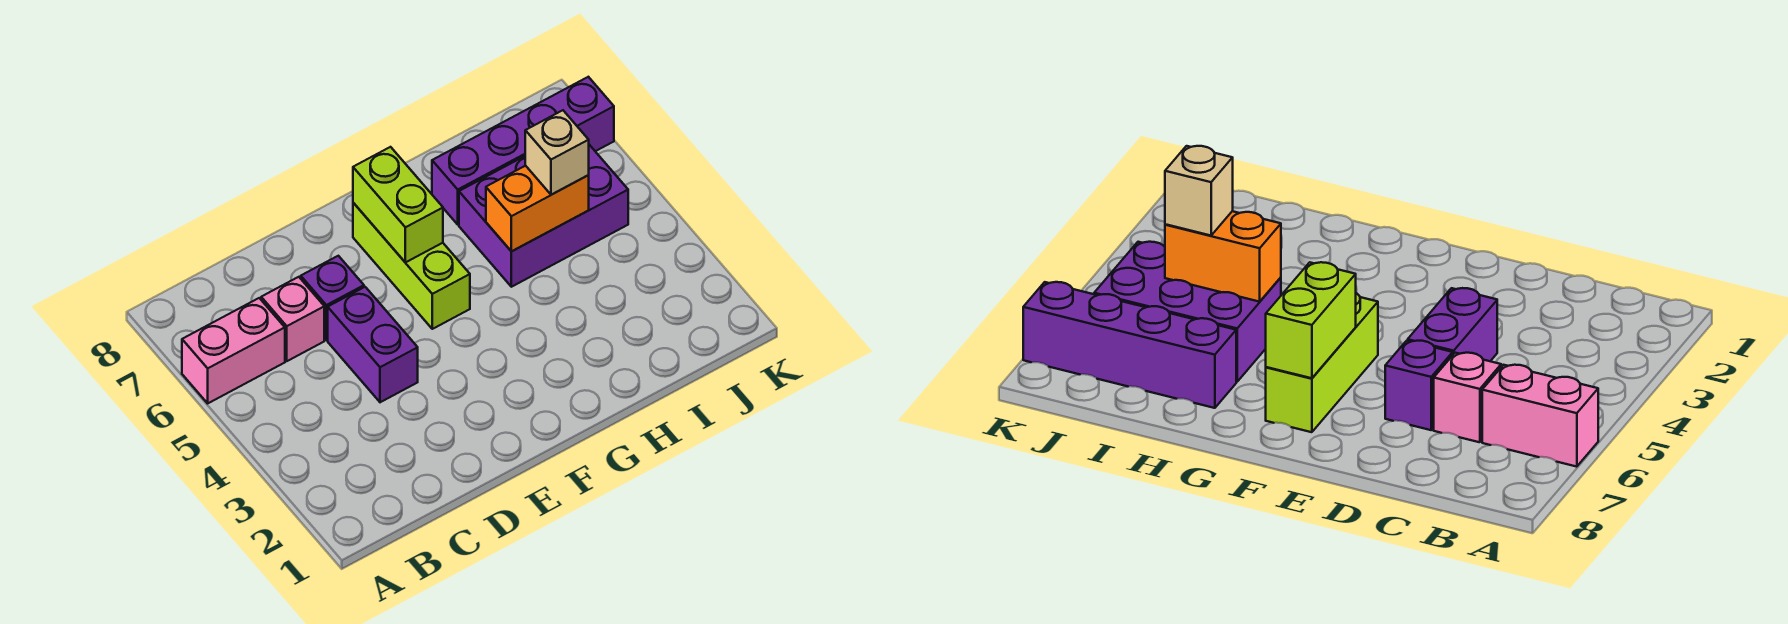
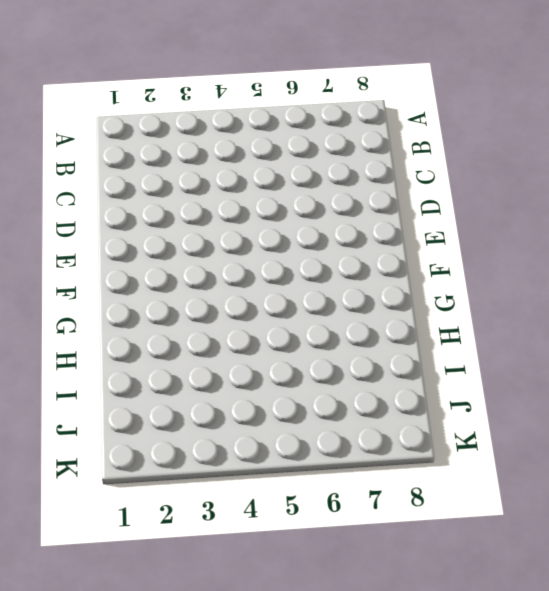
none -> pink brick A6:B6 level 1
none -> pink brick C6 level 1

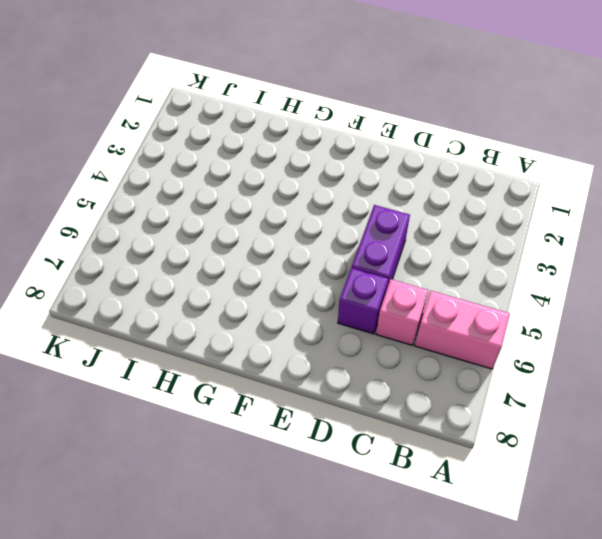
none -> lime brick F5:F7 level 1
none -> purple brick H5:J6 level 1

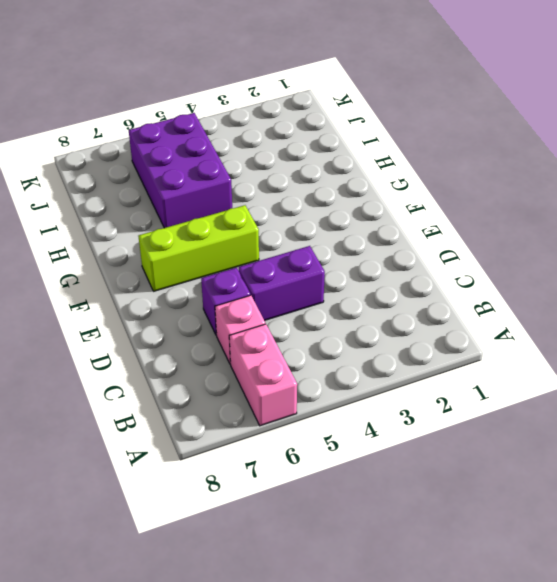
none -> purple brick H7:K7 level 1
none -> lime brick F6:F7 level 2

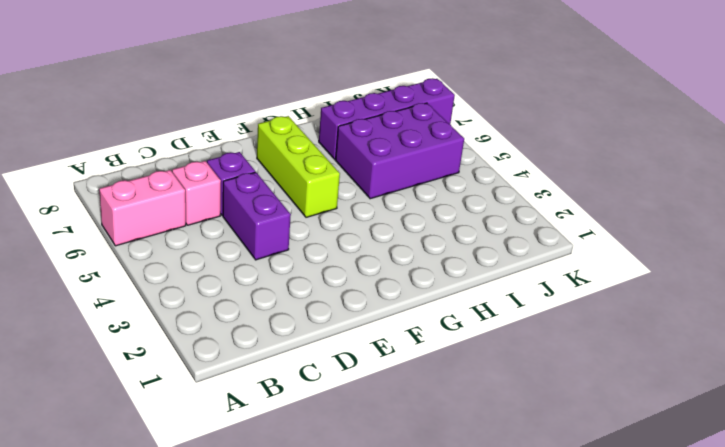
none -> lime brick F6:F7 level 2
none -> orange brick H5:I5 level 2

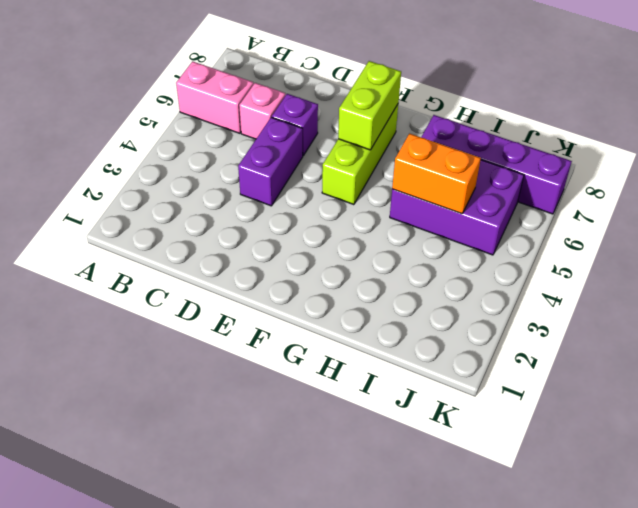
none -> tan brick I5 level 3

